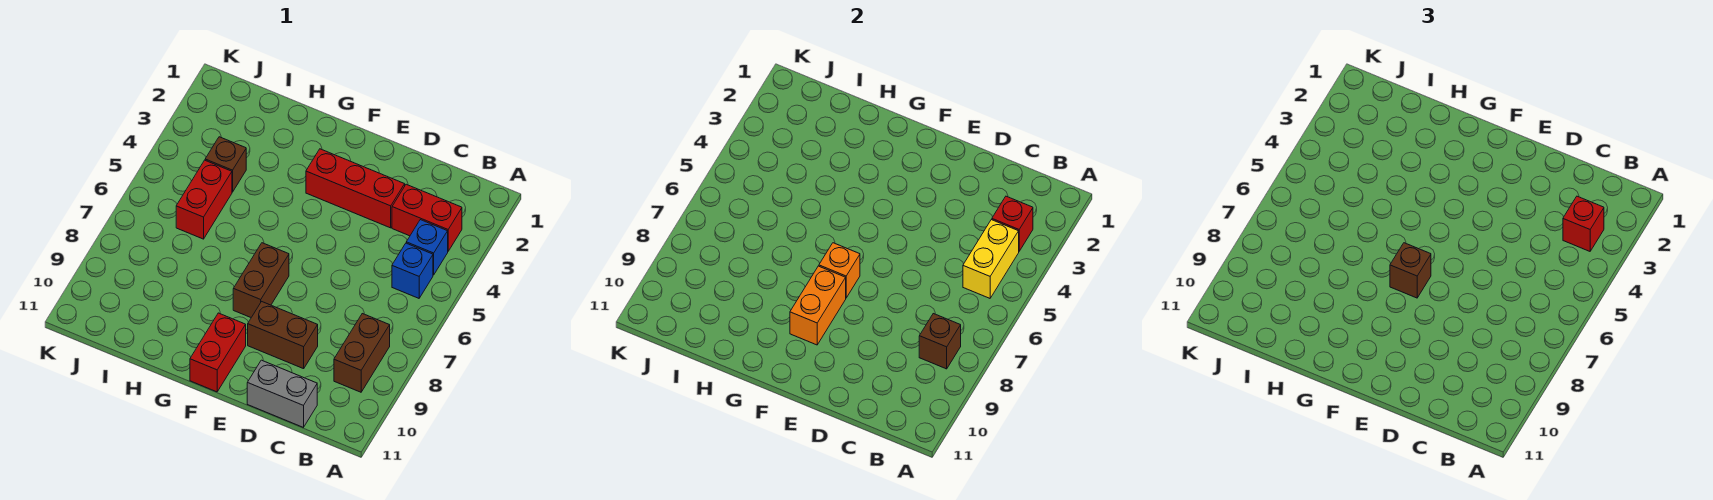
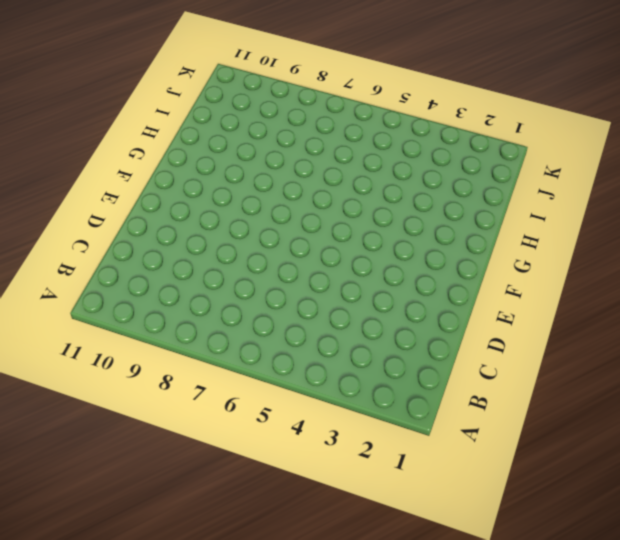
none -> red brick B3:C3 level 1
none -> blue brick B4 level 1
none -> blue brick B5 level 1

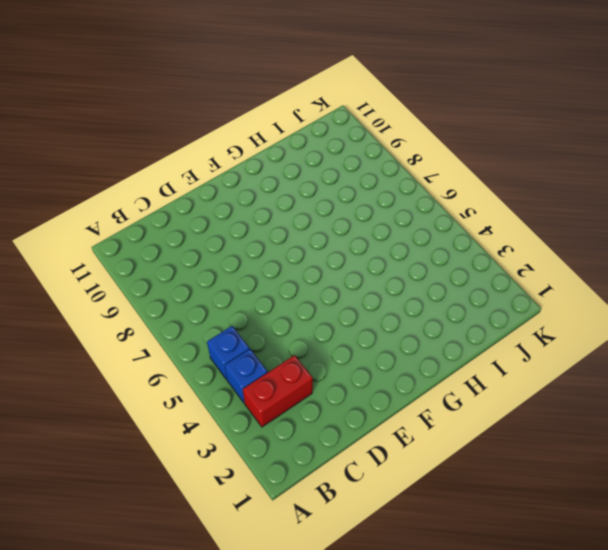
none -> brown brick B8:B9 level 1
none -> grey brick C11:D11 level 1
none -> red brick D3:F3 level 1

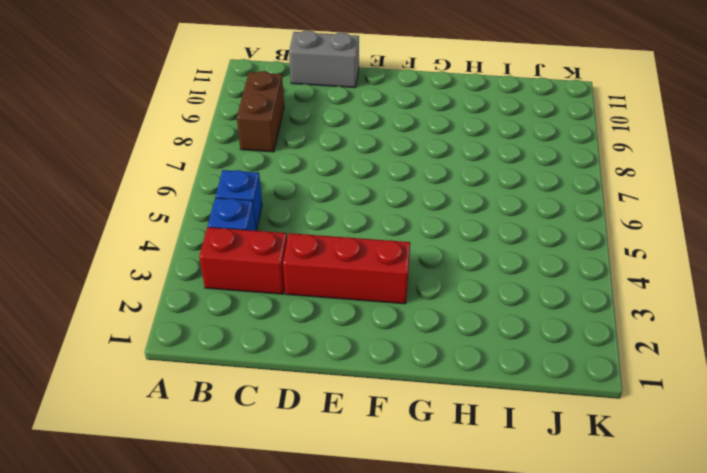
none -> brown brick D9:E9 level 1
none -> brown brick F7:F8 level 1
none -> red brick F10:F11 level 1

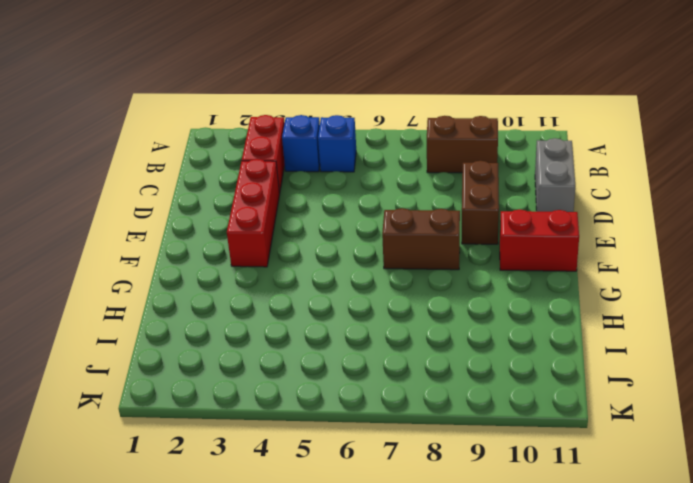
none -> brown brick I4 level 1
none -> red brick I5:I6 level 1
none -> red brick B3 level 2

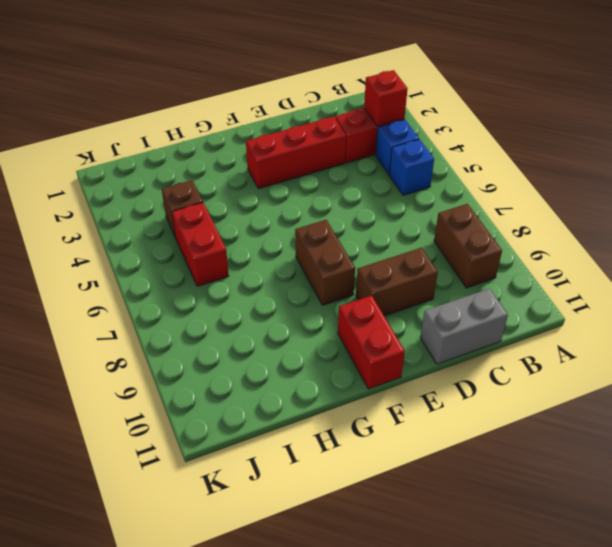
none -> yellow brick B4:B5 level 2
none -> brown brick B8 level 2
none -> orange brick F7 level 2

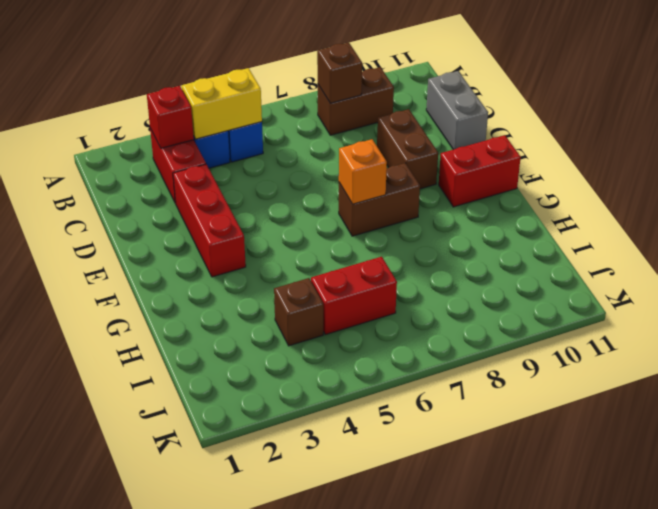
none -> orange brick F8:F9 level 2
none -> red brick B3 level 3
none -> brown brick F7 level 3

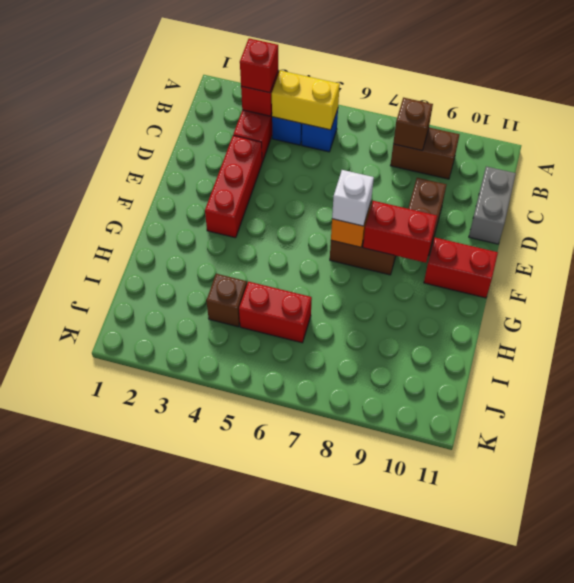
white brick F7 level 3 -> brown brick F7 level 3
red brick F8:F9 level 2 -> orange brick F8:F9 level 2

